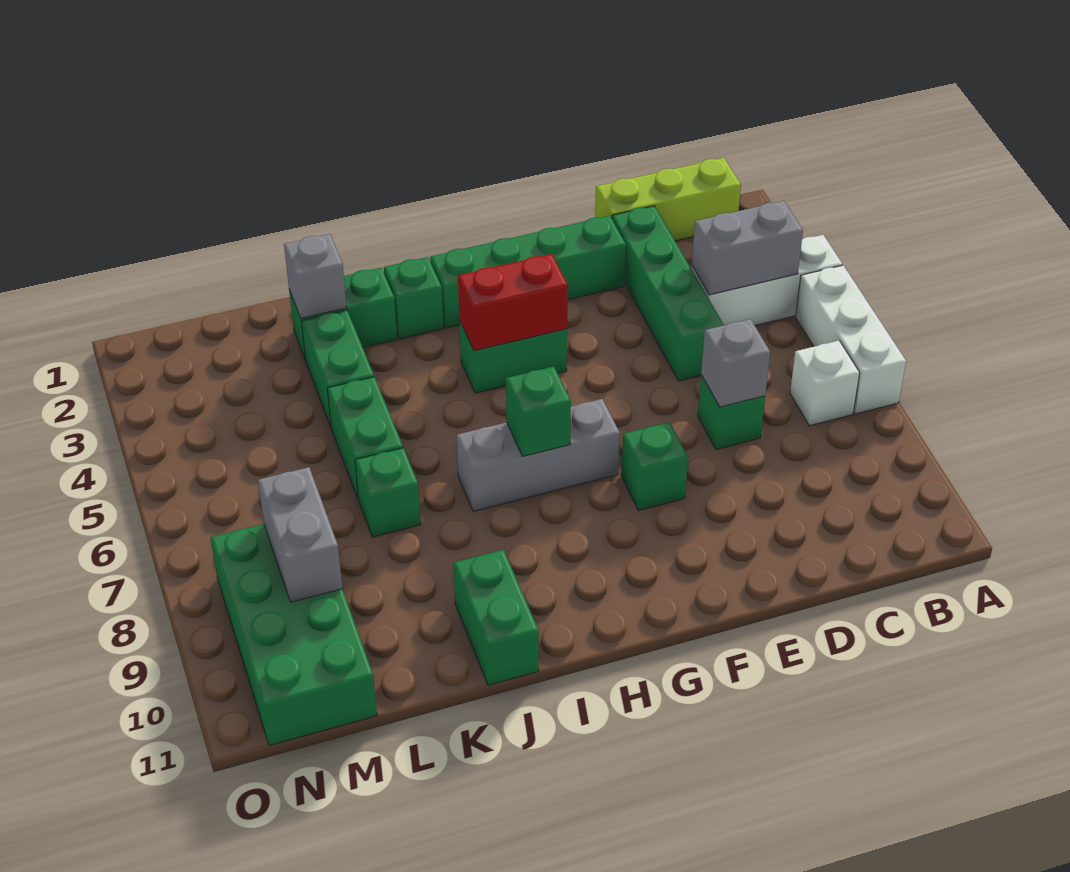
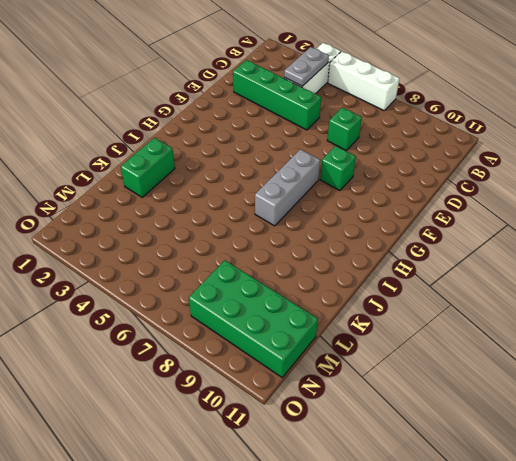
grey plate B4:C4 level 2 -> grey brick B4:C4 level 2
none -> lime brick B1:D1 level 1
none -> white brick B7 level 1
none -> green brick E2:H2 level 1

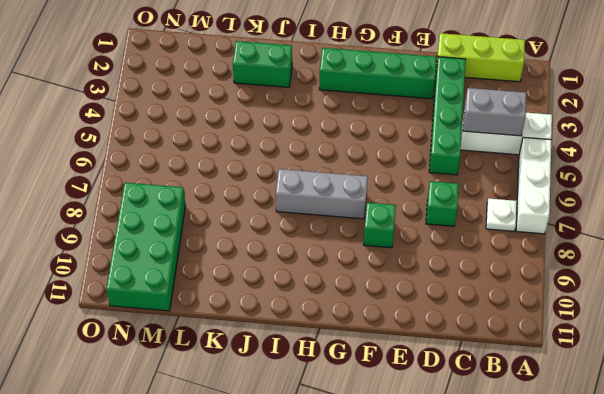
white plate B7 level 1 -> white brick B7 level 1
none -> green brick G4:H4 level 1
none -> green brick I2 level 1
none -> green brick J10:J11 level 1

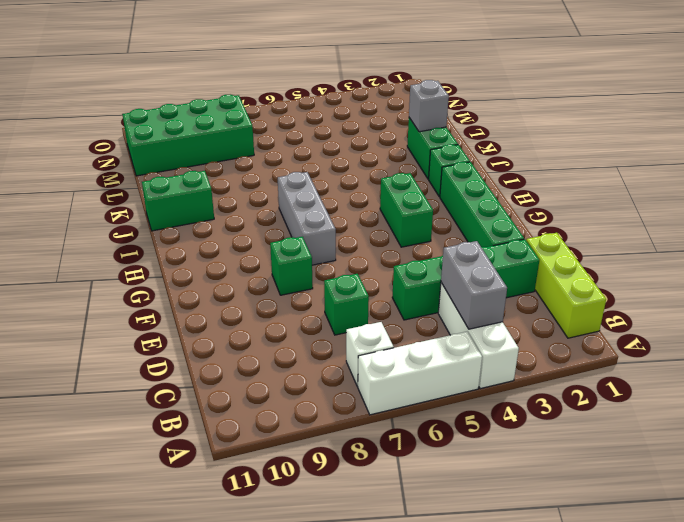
none -> green brick K3:K4 level 1
none -> green brick K5:K6 level 1
none -> green brick K7 level 1

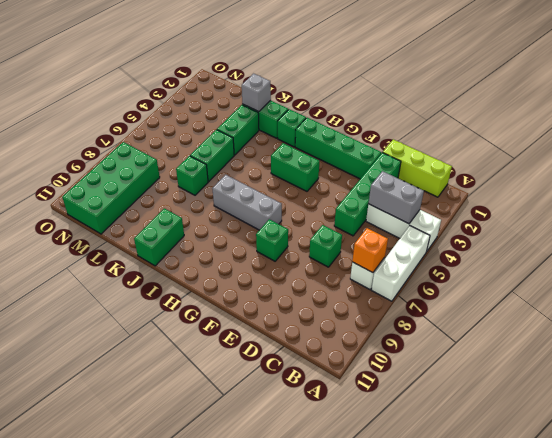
orange brick B7 level 2 -> none
none -> grey brick D7 level 2
none -> red brick G4:H4 level 2
none -> green brick H7 level 2

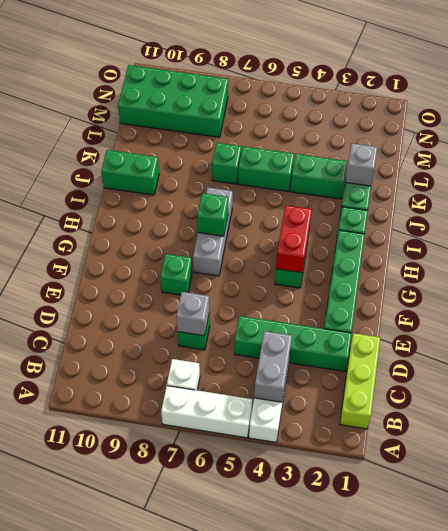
none -> grey brick M8:M9 level 2

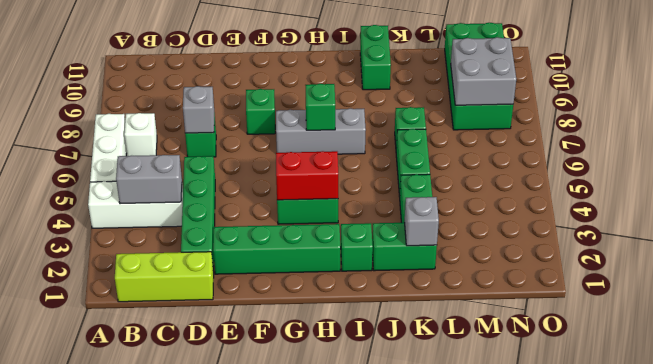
grey brick M8:N9 level 2 -> grey brick M8:M9 level 2

